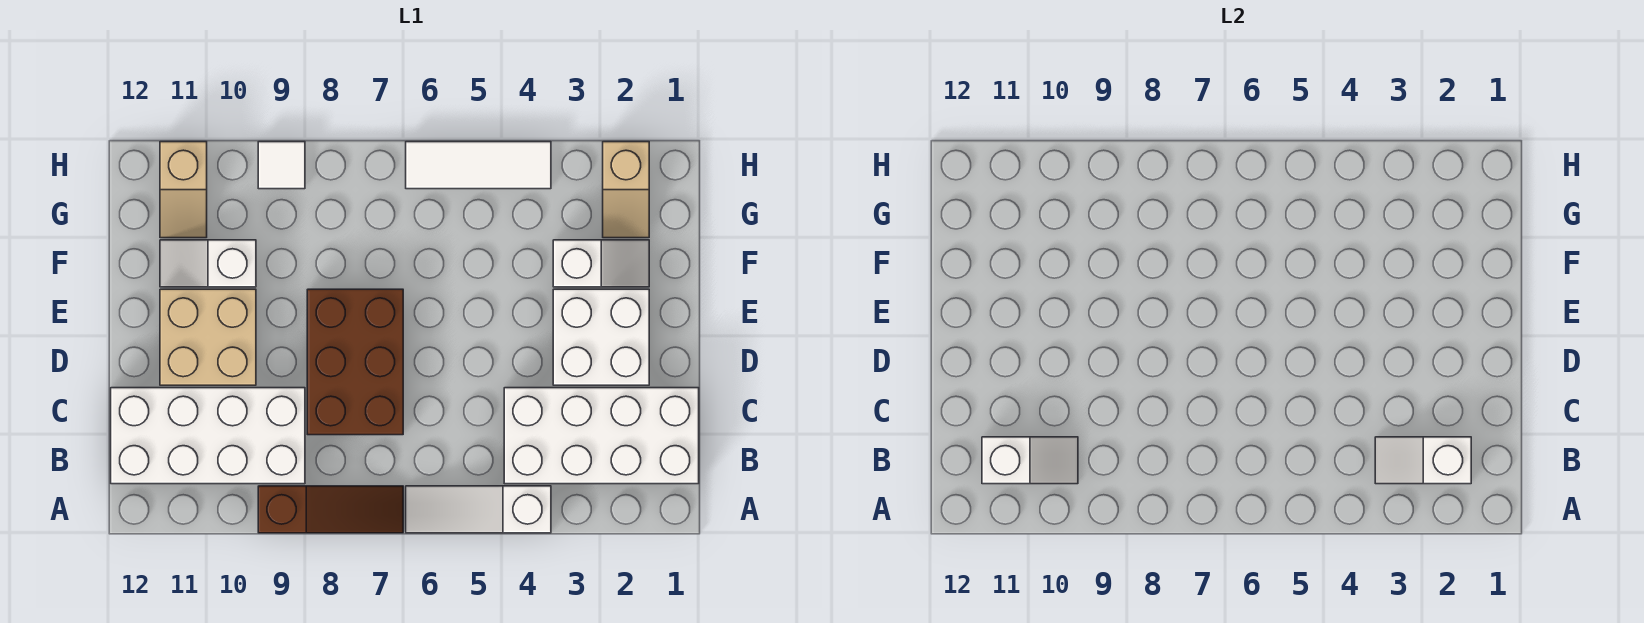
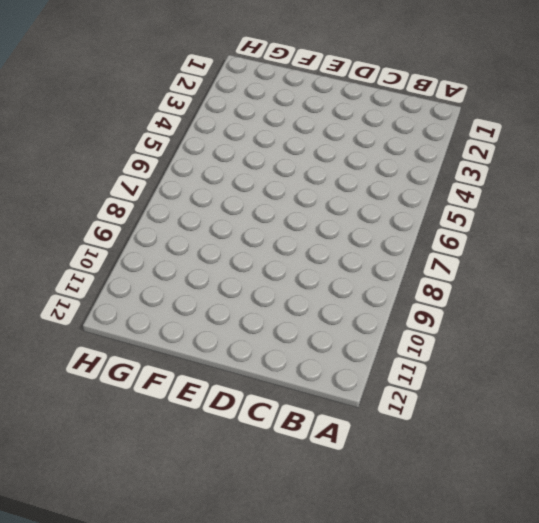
none -> white slope A4:A6 level 1 top 4
none -> brown slope A7:A9 level 1 top 9
none -> white brick B1:C4 level 1

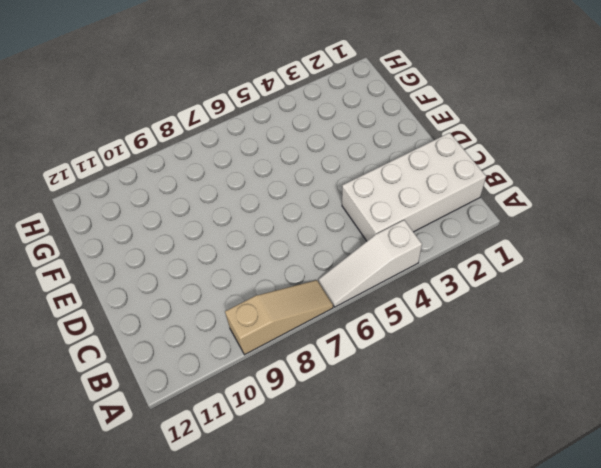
tan slope A7:A9 level 1 top 9 -> brown slope A7:A9 level 1 top 9
none -> white brick B9:C12 level 1
none -> brown brick C7:E8 level 1
none -> white brick D2:E3 level 1

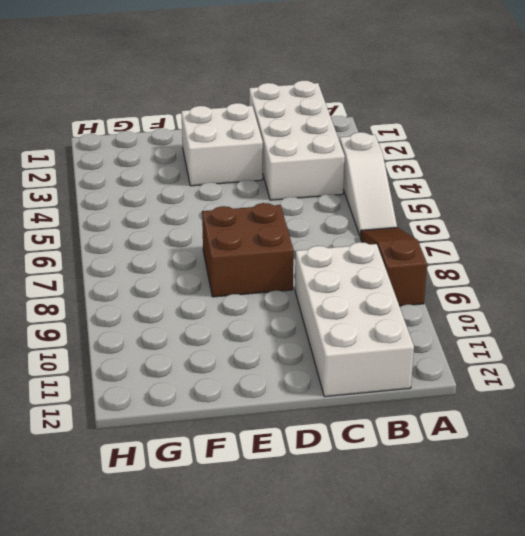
brown brick D7:E8 level 1 -> brown brick C7:E8 level 1
none -> tan brick D10:E11 level 1
none -> white slope F2:F3 level 1 top 3
none -> white slope F10:F11 level 1 top 10

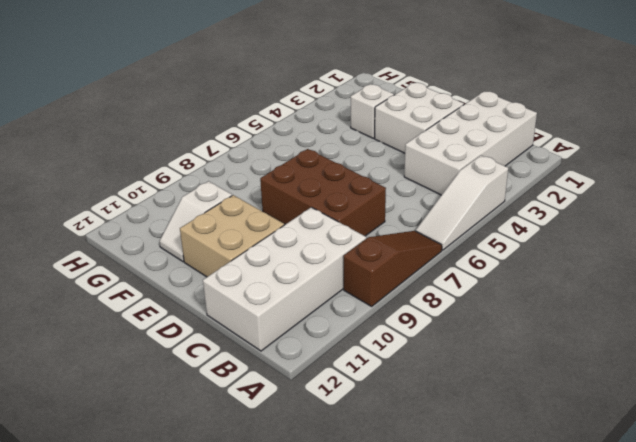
none -> tan slope G2:H2 level 1 top H
none -> tan slope G11:H11 level 1 top H
none -> white tile H4:H6 level 1

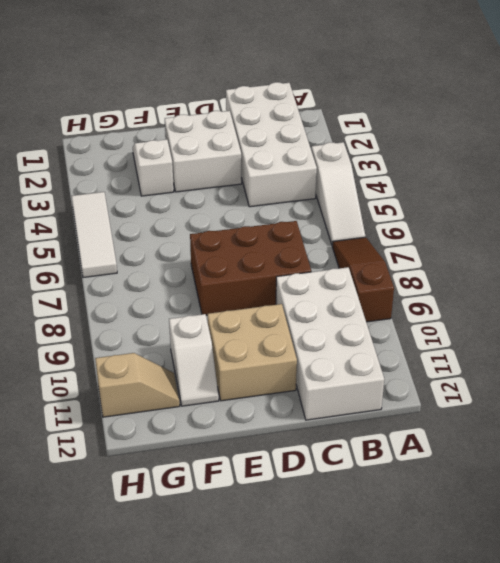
none -> tan slope G2:H2 level 1 top H
none -> white tile H9 level 1
none -> white slope B2:B3 level 2 top 2

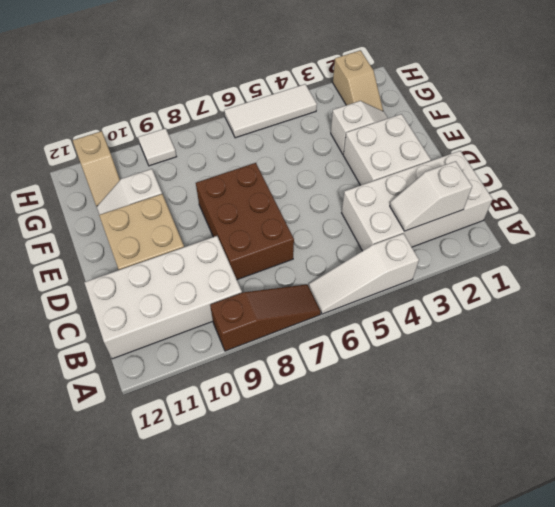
none -> white slope B10:B11 level 2 top 11

